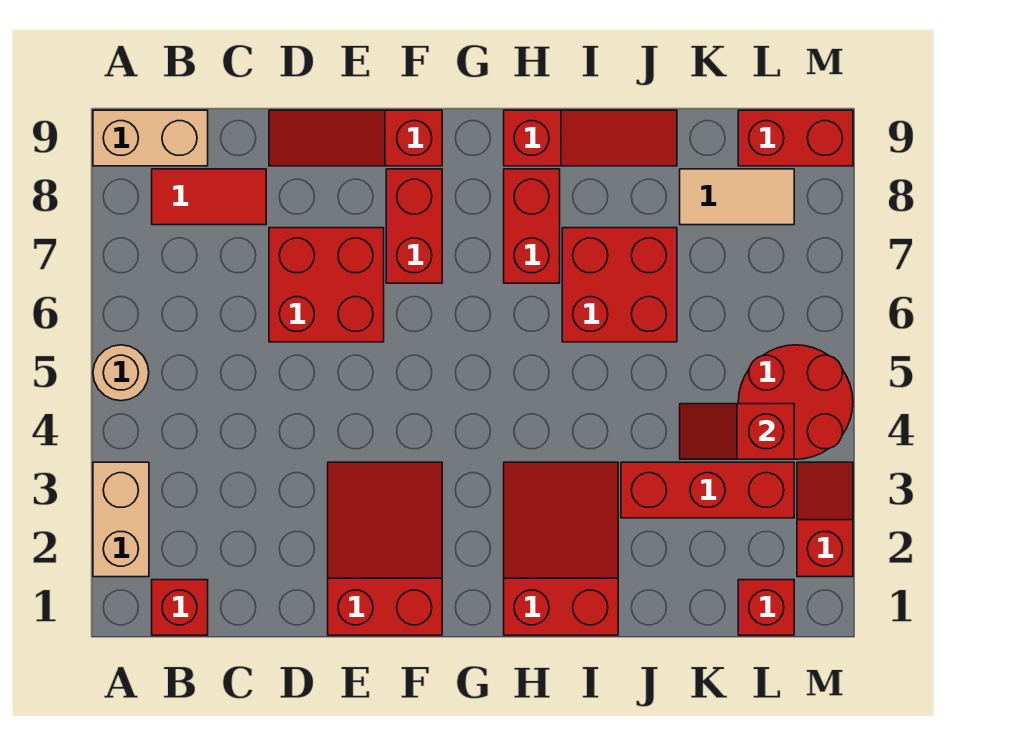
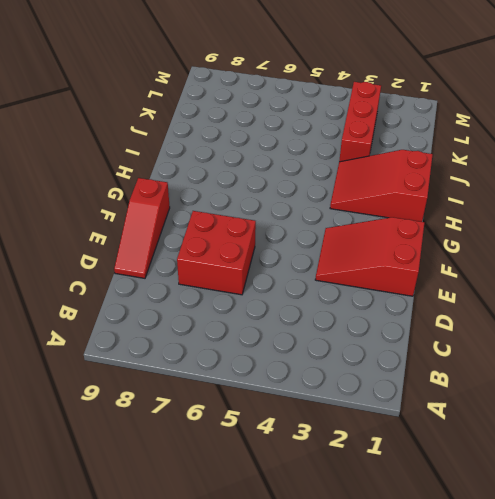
none -> tan brick A2:A3 level 1
none -> tan round brick A5 level 1
none -> tan brick A9:B9 level 1

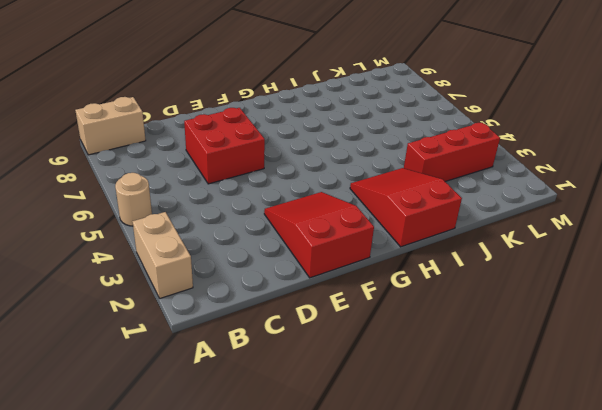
none -> red brick B1 level 1
none -> red tile B8:C8 level 1
none -> red slope D9:F9 level 1 top F

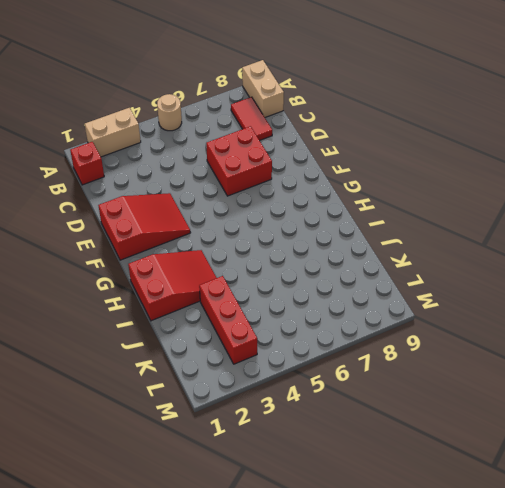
none -> red slope D9:F9 level 1 top F
none -> red brick F7:F8 level 1
none -> red brick H7:H8 level 1

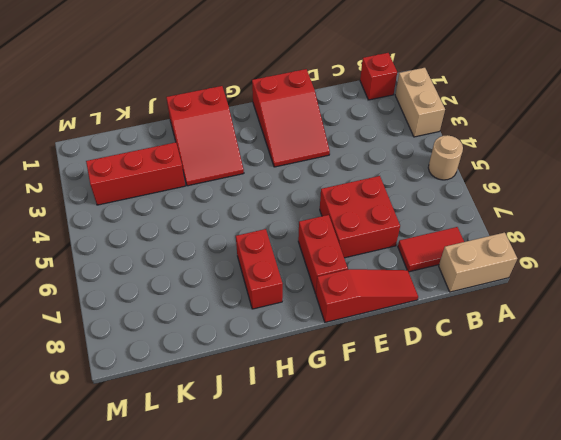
none -> red slope H9:J9 level 1 top H
none -> red brick I6:J7 level 1
none -> tan tile K8:L8 level 1

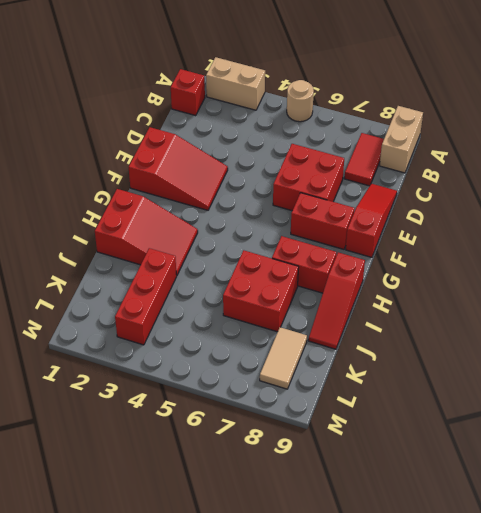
none -> red brick L1 level 1
none -> red round brick L4:M5 level 1
none -> red brick L9:M9 level 1

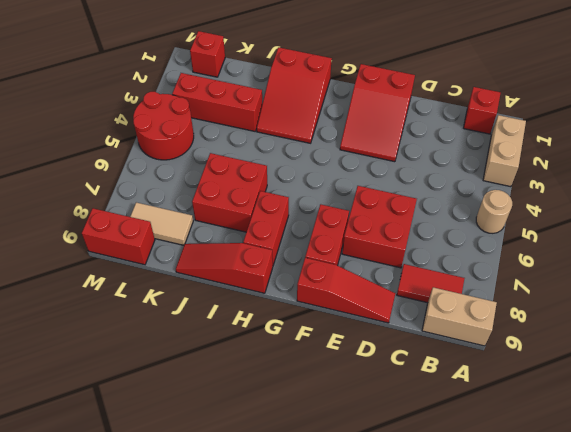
none -> red slope M2:M3 level 1 top 2
none -> red slope K4:L4 level 2 top L

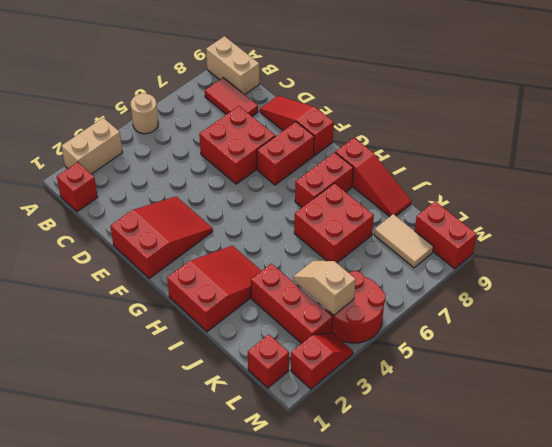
tan slope K4:L4 level 2 top L -> red slope K4:L4 level 2 top L

